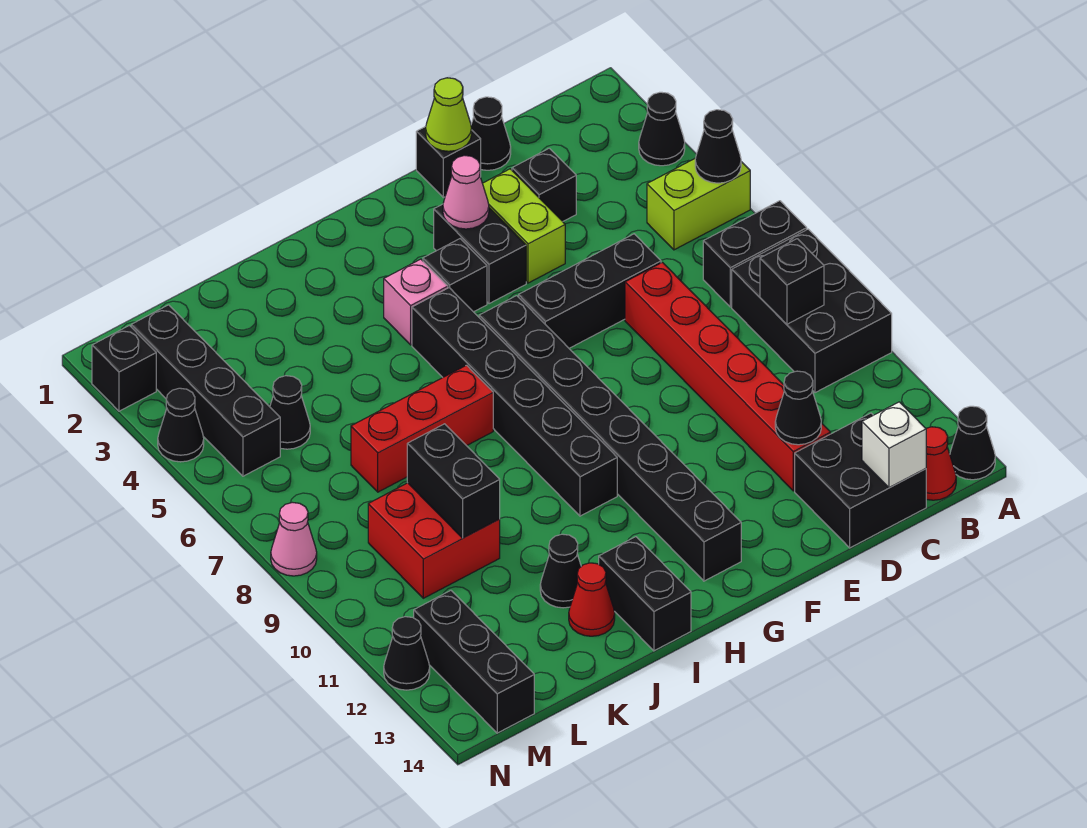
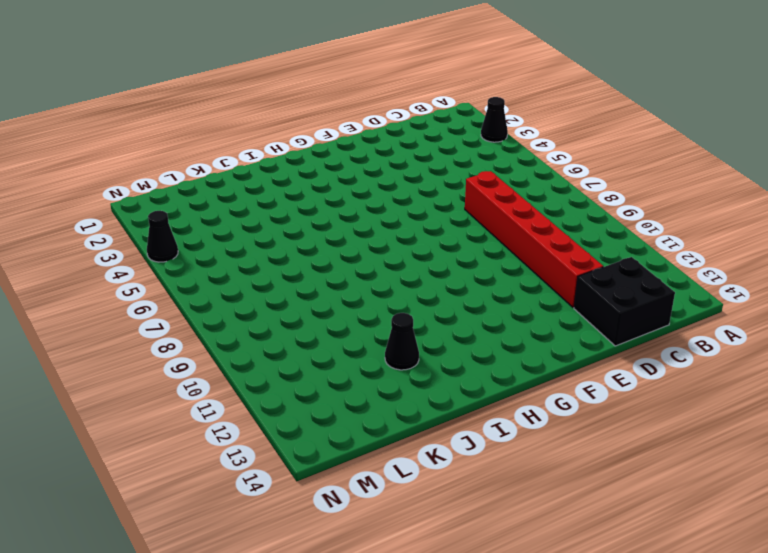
none -> lime brick A5:B5 level 1
none -> black brick A7:B7 level 1
none -> black brick A8:B10 level 1
none -> black cone A14 level 1

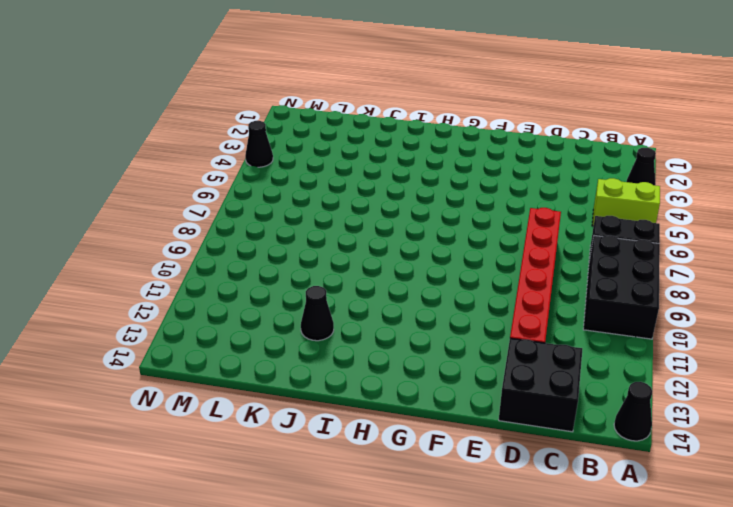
none -> red cone B14 level 1
none -> black cone D1 level 1
none -> black brick D3 level 1
none -> black brick D6:F6 level 1

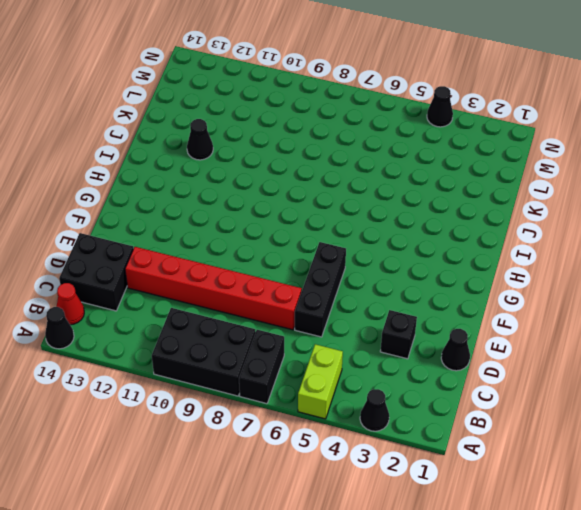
none -> black brick E1 level 1
none -> lime brick E3:E4 level 1
none -> black brick F3:F4 level 1
none -> black brick G4 level 1

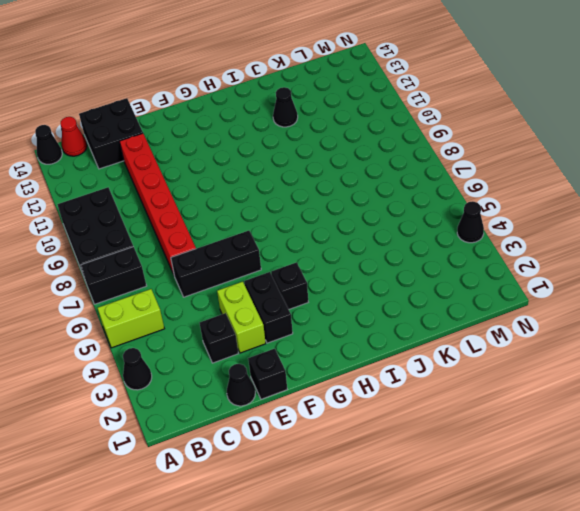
none -> black brick G6:G13 level 1
none -> pink brick H4 level 1
none -> black brick H5:H10 level 1
none -> red brick I7:K7 level 1

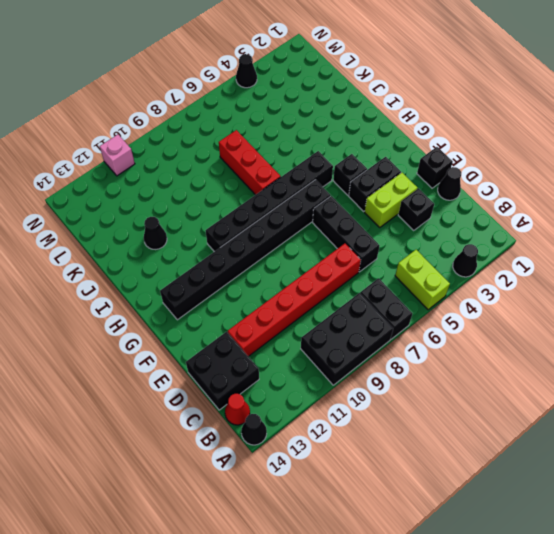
pink brick N11 level 1 -> pink brick H4 level 1
none -> black brick I13:I14 level 1
none -> red cone J13 level 1
none -> red brick K9:L10 level 1
none -> black cone L5 level 1

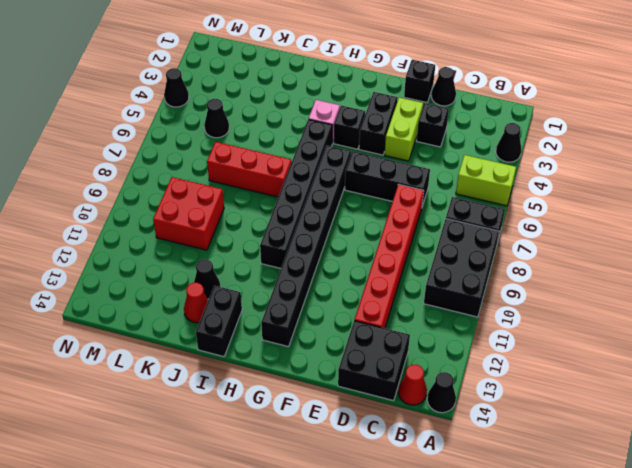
none -> black brick M2:M5 level 1
none -> black brick M12:M14 level 1
none -> black brick N2 level 1
none -> pink cone N8 level 1

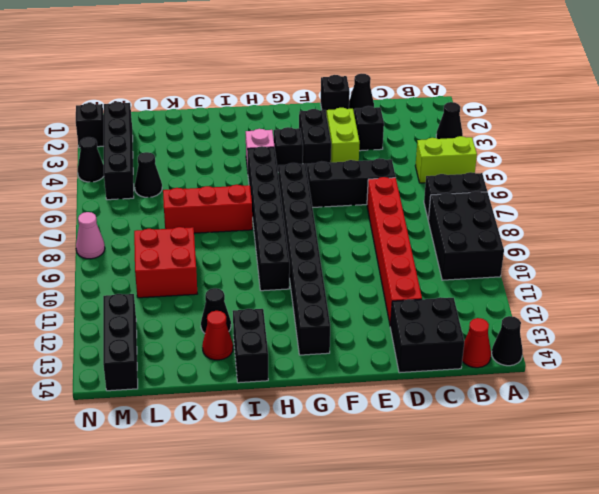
none -> black cone N12 level 1
none -> black cone A5 level 2
none -> black brick B9 level 2
none -> white brick C14 level 2

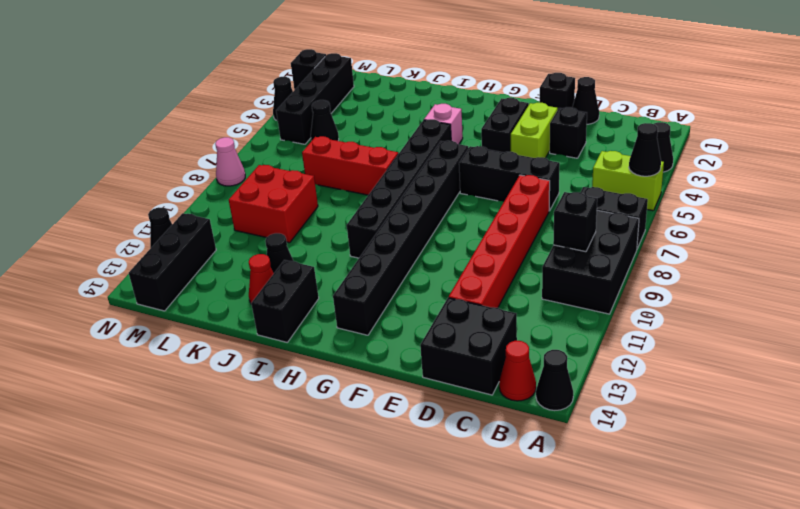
none -> black brick G4 level 1
none -> white brick C14 level 2
none -> black cone D12 level 2
none -> lime cone E1 level 2

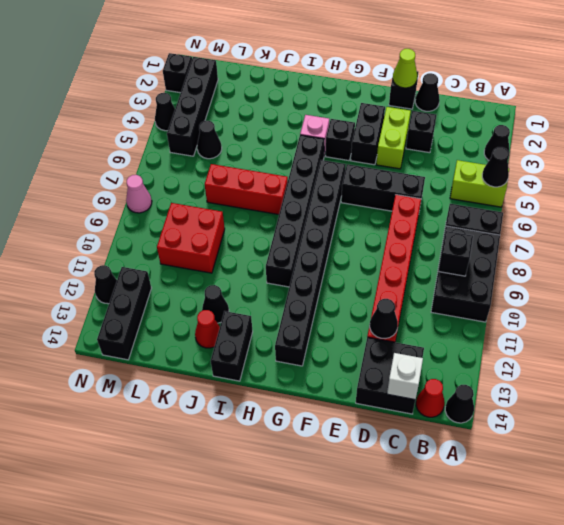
none -> pink cone F3 level 2
none -> black brick K9:K10 level 2

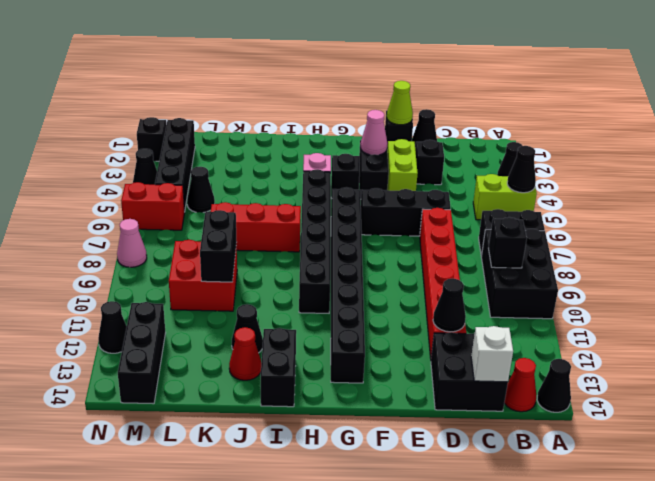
red brick M6:N6 level 1 -> none

